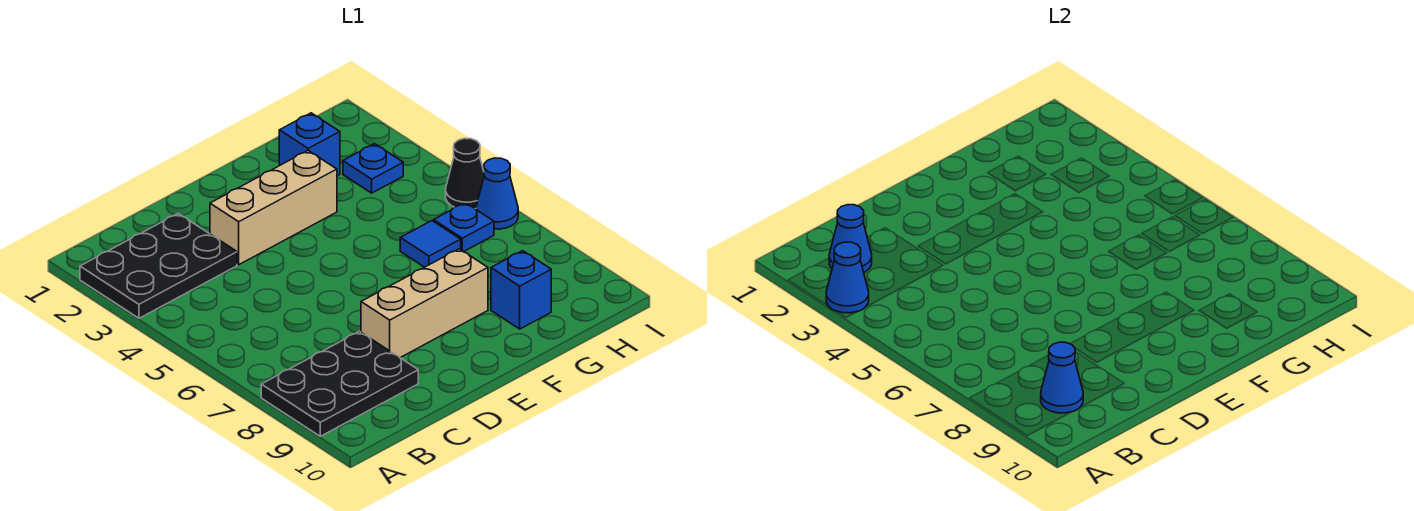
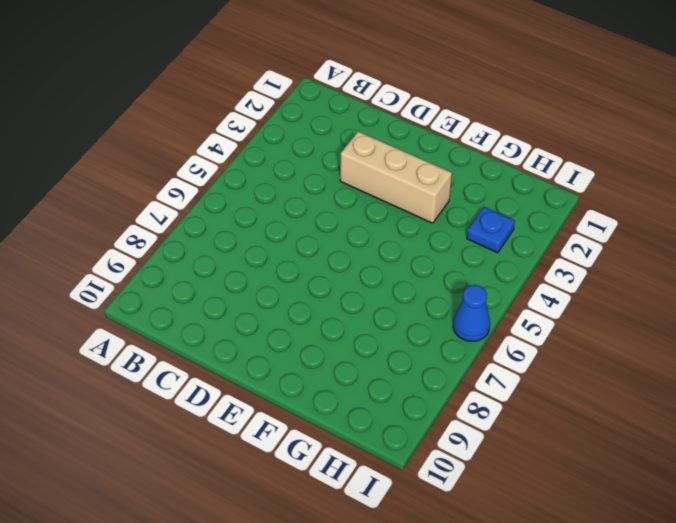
none -> black plate A2:C3 level 1
none -> black plate A8:C9 level 1
none -> tan brick D8:F8 level 1

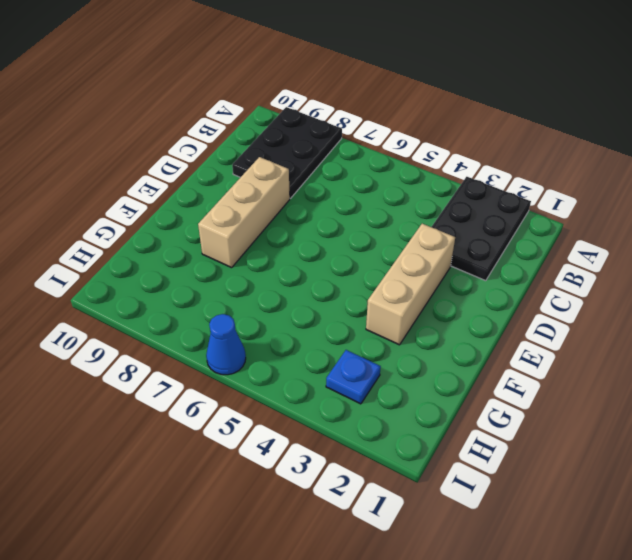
none -> blue brick G2 level 1
none -> blue tile G6 level 1
none -> blue brick G9 level 1

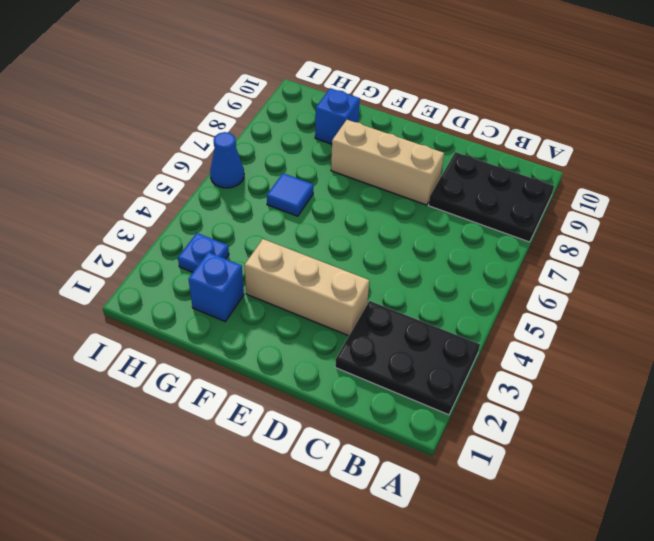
none -> blue plate H6 level 1
none -> black cone I5 level 1
none -> blue cone A3 level 2

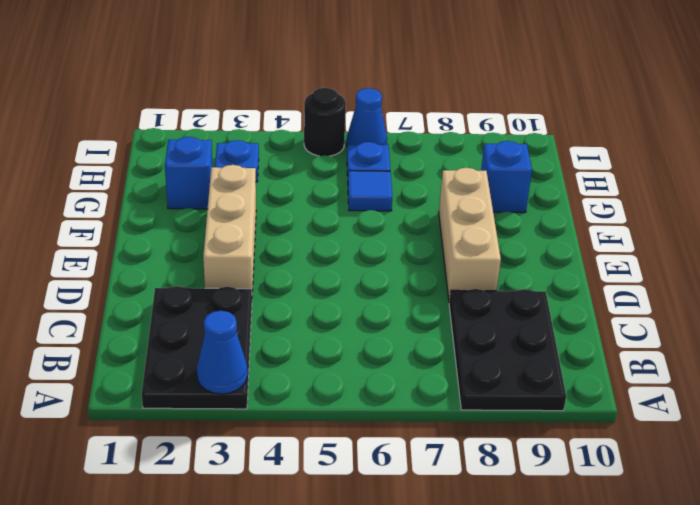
black round brick I5 level 1 -> black cone I5 level 1
none -> blue cone B2 level 2
none -> blue cone B9 level 2

